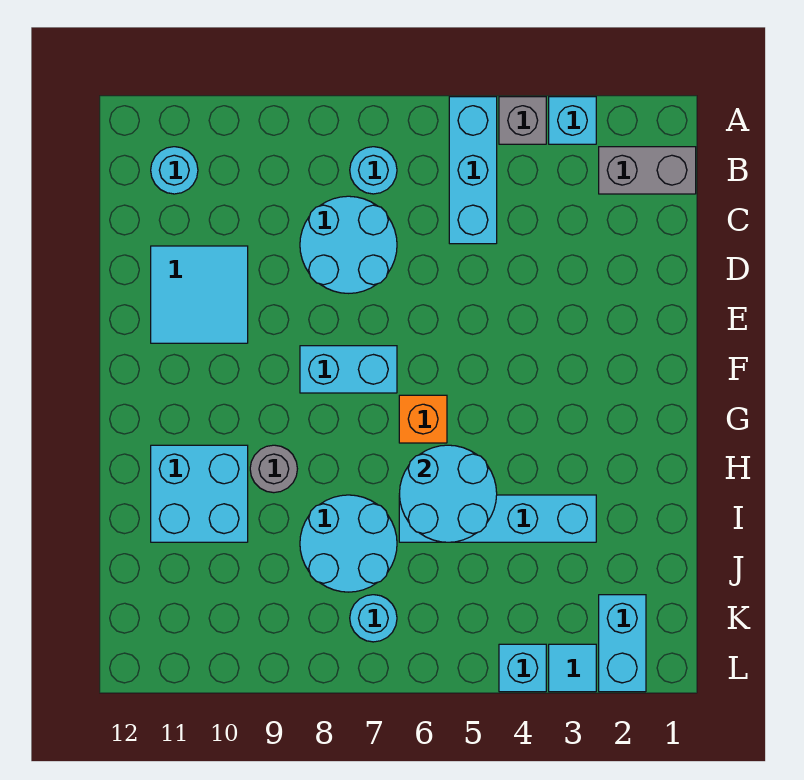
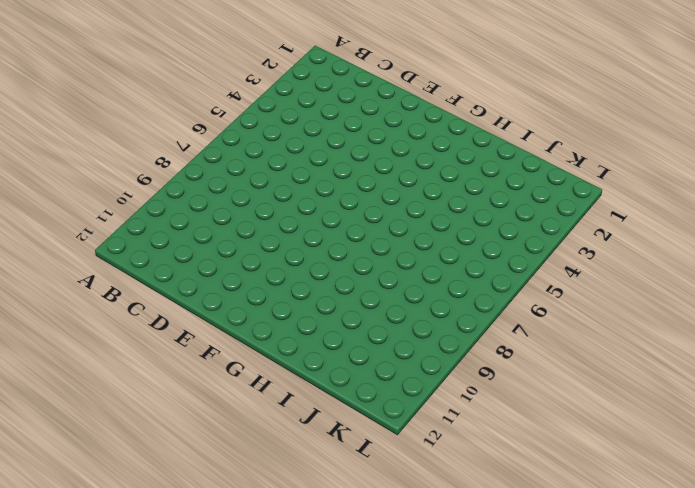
none -> cyan brick A3 level 1
none -> grey brick A4 level 1
none -> cyan brick A5:C5 level 1

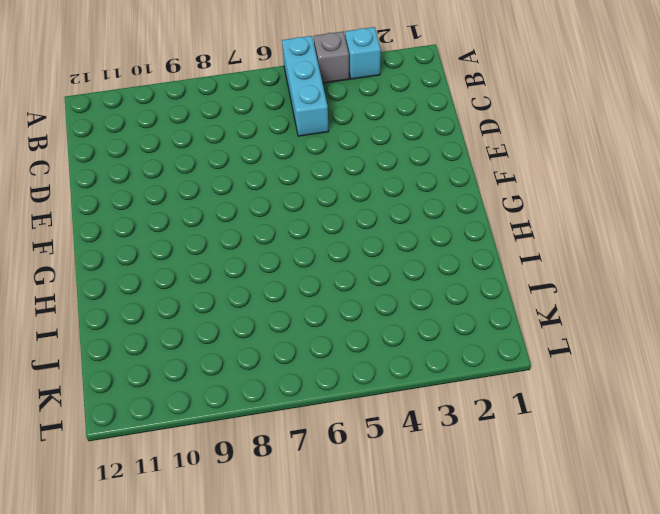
none -> grey brick B1:B2 level 1
none -> cyan round brick B7 level 1
none -> cyan round brick B11 level 1

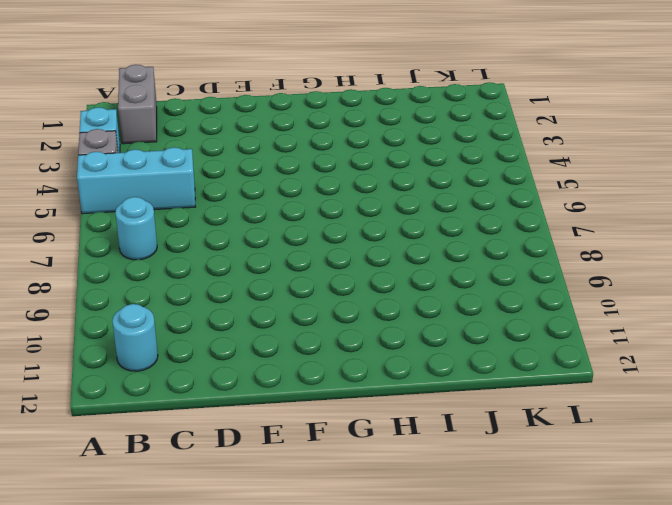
none -> cyan round brick C7:D8 level 1
none -> cyan tile D10:E11 level 1
none -> cyan brick F7:F8 level 1

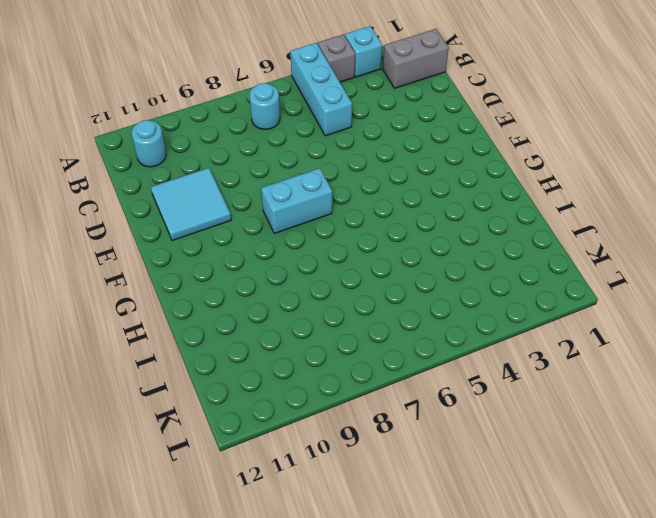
none -> cyan round brick C7:D8 level 1
none -> orange brick G6 level 1
none -> grey round brick H9 level 1

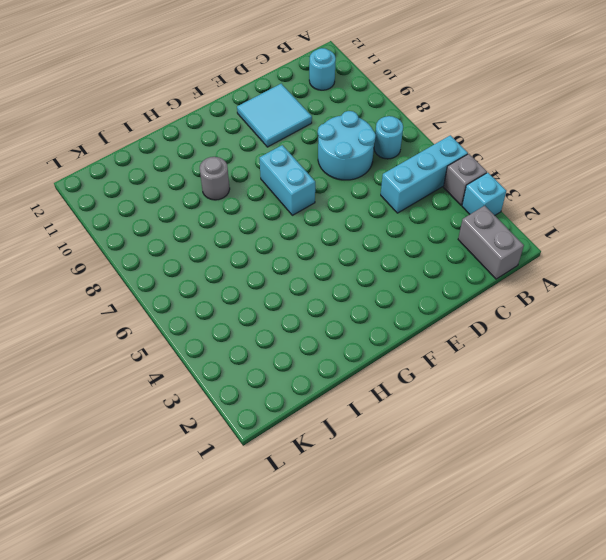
none -> orange brick G6 level 1
none -> cyan brick H10:I11 level 1
none -> cyan brick I3:I6 level 1

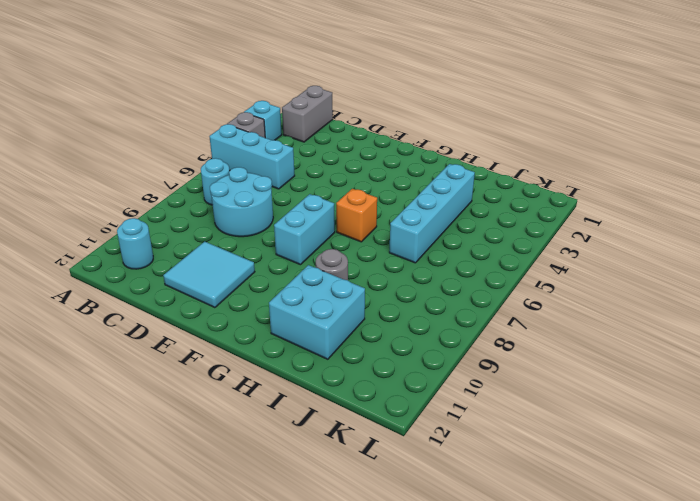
none -> cyan round brick I7:J8 level 1
none -> cyan brick K2:L2 level 1
none -> cyan round brick K7 level 1

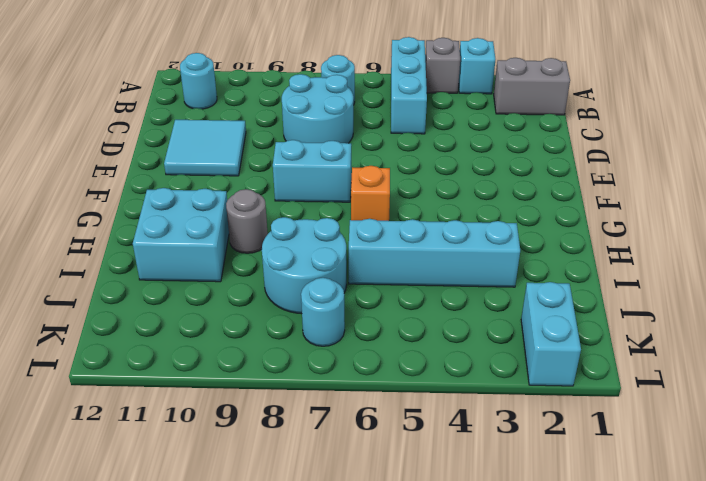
none -> cyan tile L3 level 1
none -> cyan brick L4 level 1
none -> cyan round brick H5:I6 level 2

